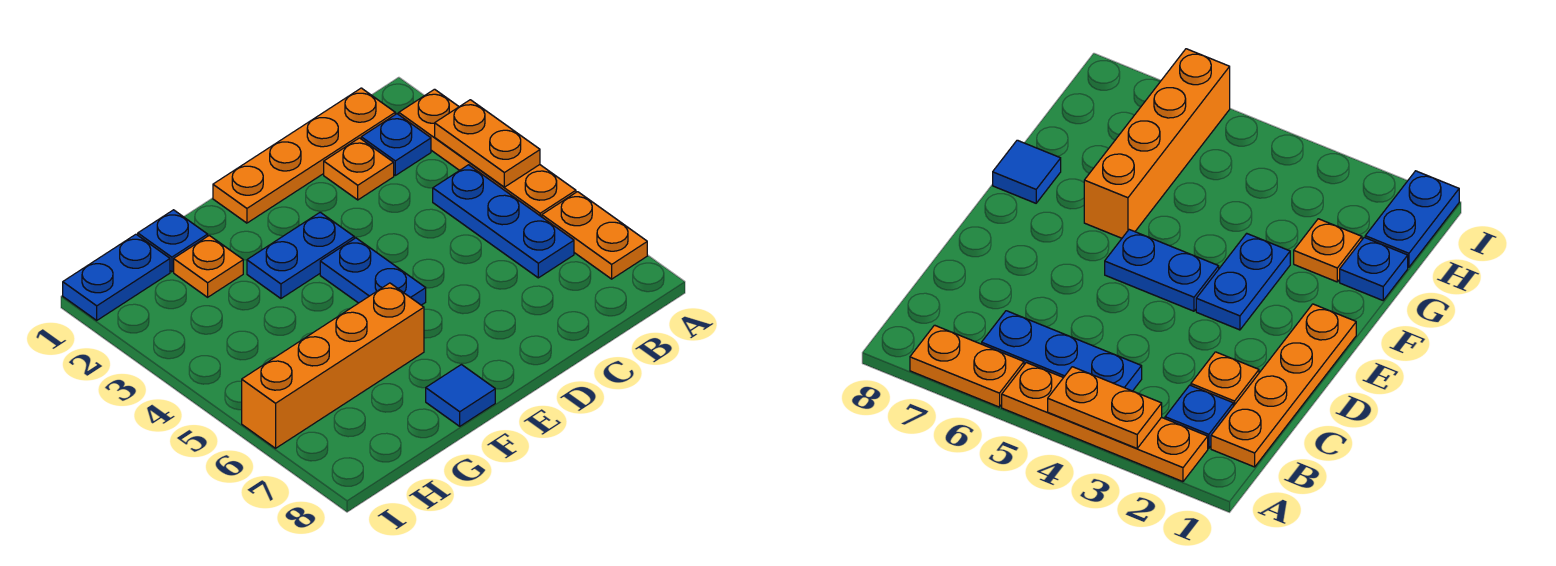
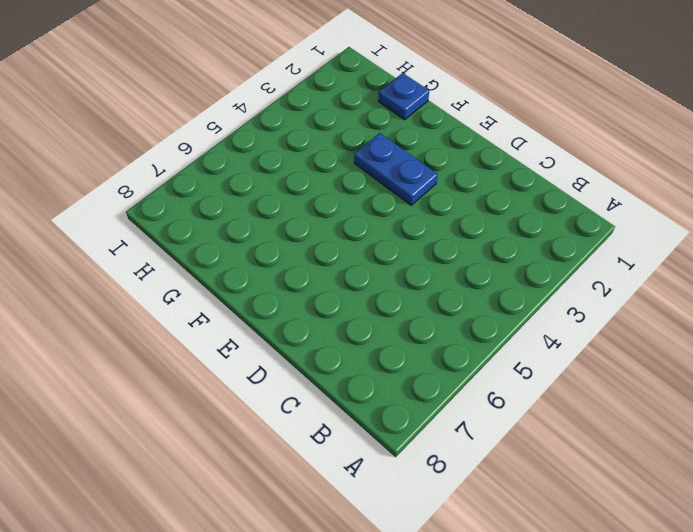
none -> orange plate A2:A5 level 1
none -> orange plate A6:A7 level 1
none -> orange plate B1:E1 level 1

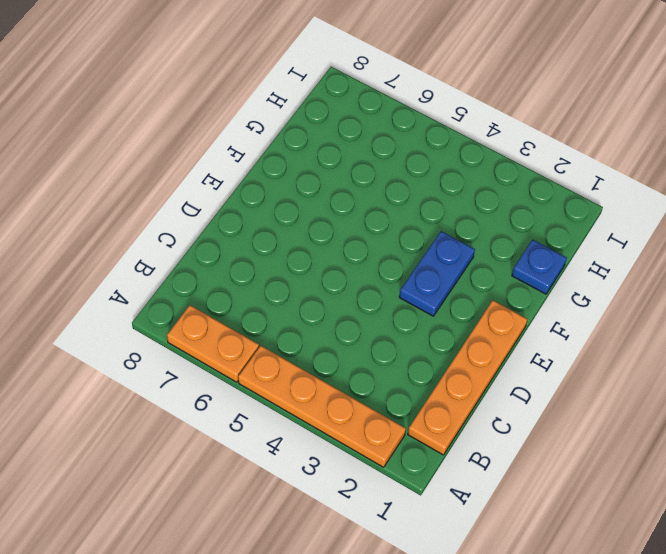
none -> blue plate B2 level 1
none -> blue plate B4:B6 level 1
none -> orange plate C2 level 1

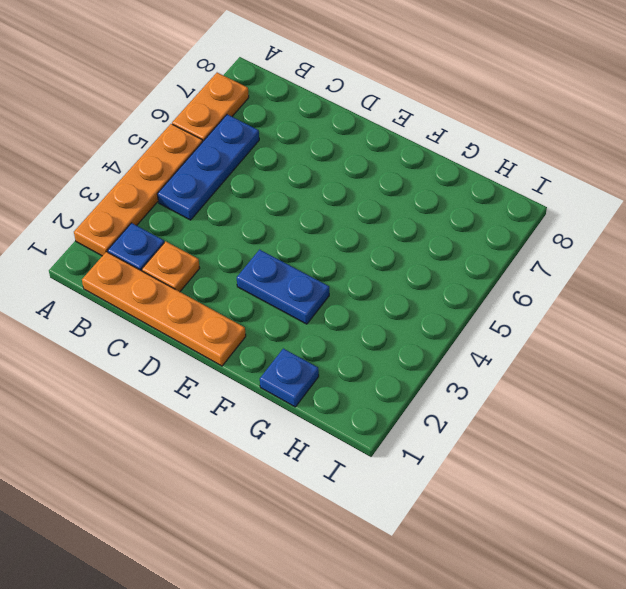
none -> blue plate E4:E5 level 1
none -> orange brick F6:I6 level 1
none -> blue tile F8 level 1

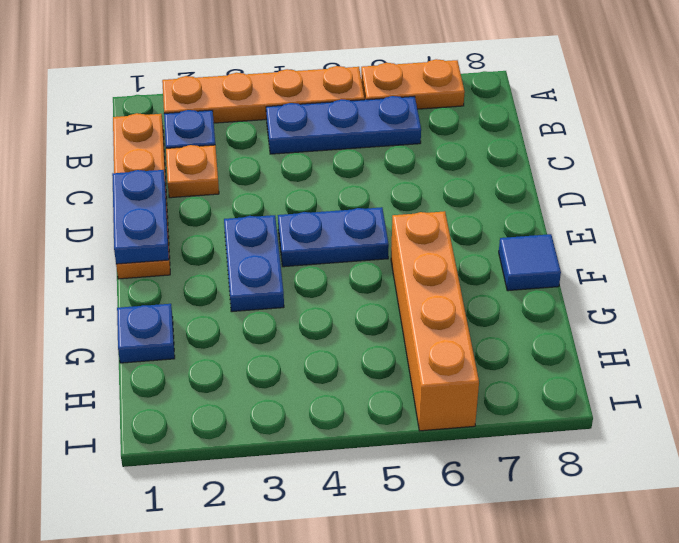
blue plate D1:E1 level 2 -> blue plate H1:I1 level 1
none -> orange plate G2 level 1
none -> orange plate A3:A4 level 2

